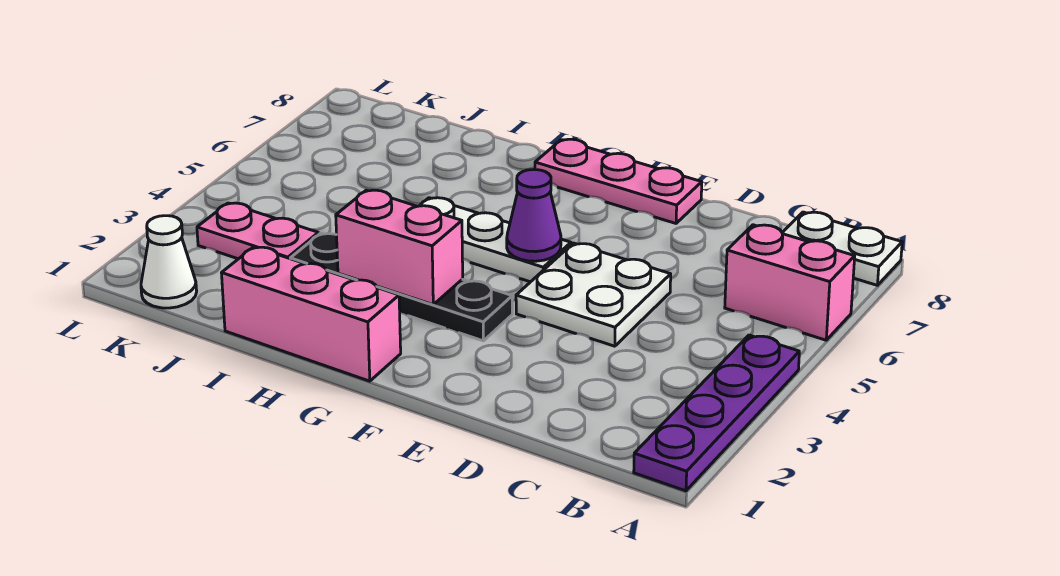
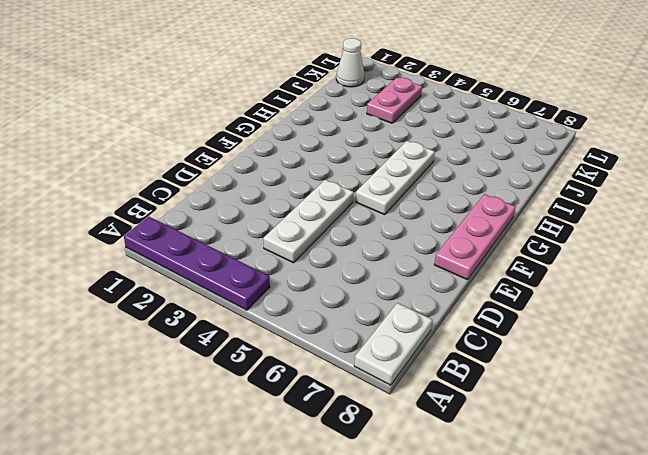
white plate C4:E4 level 1 -> white plate D4:E5 level 1
none -> pink brick A6:B6 level 1
none -> black plate F3:I3 level 1
none -> pink brick G1:I1 level 1

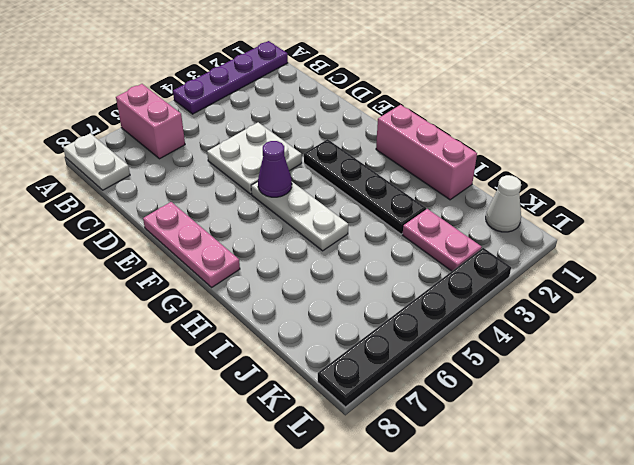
black plate L3:L8 level 1 -> none
none -> pink brick G3:H3 level 2

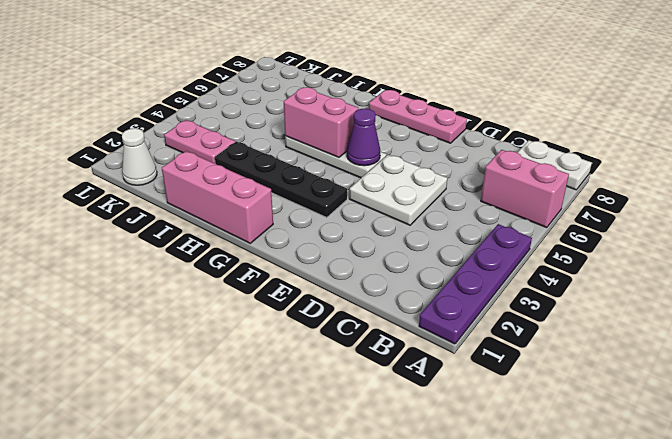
pink brick G5:H5 level 2 -> pink brick G3:H3 level 2

